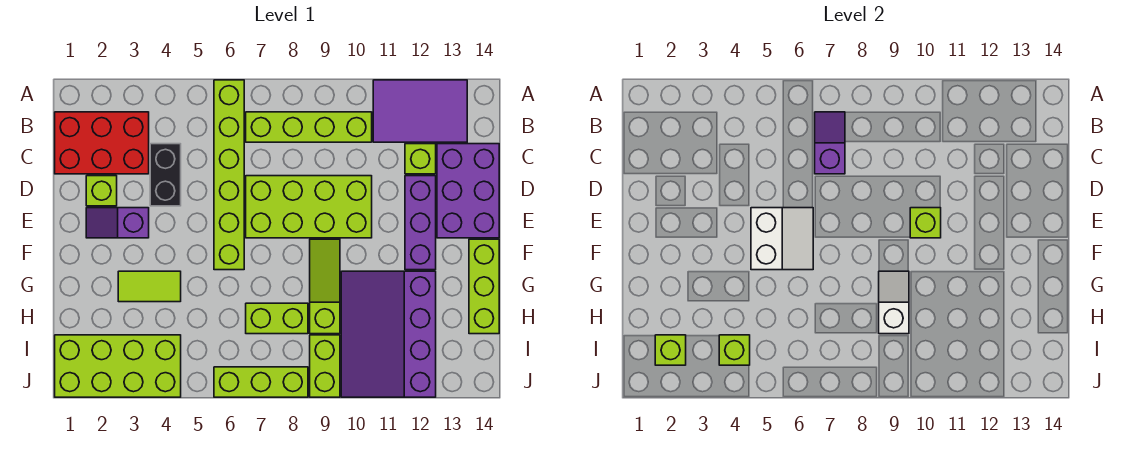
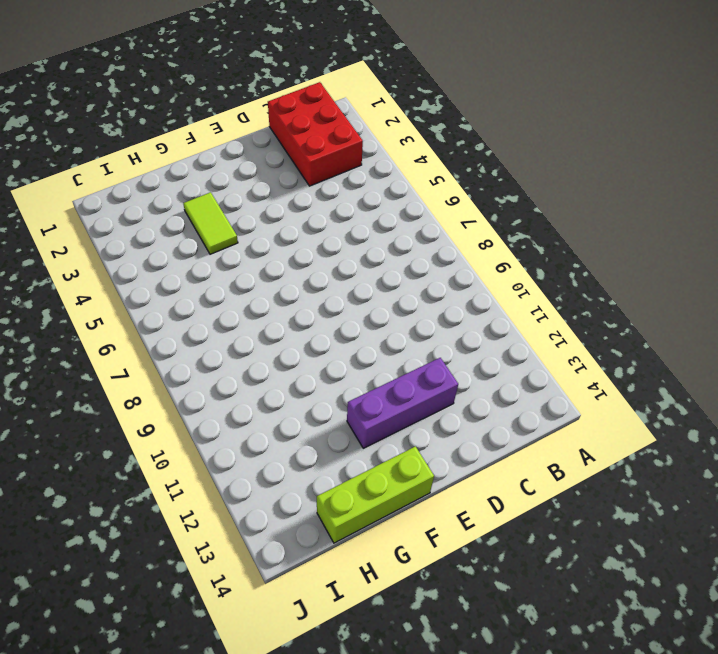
none -> lime brick A6:F6 level 1
none -> purple tile A11:B13 level 1
none -> lime brick B7:B10 level 1

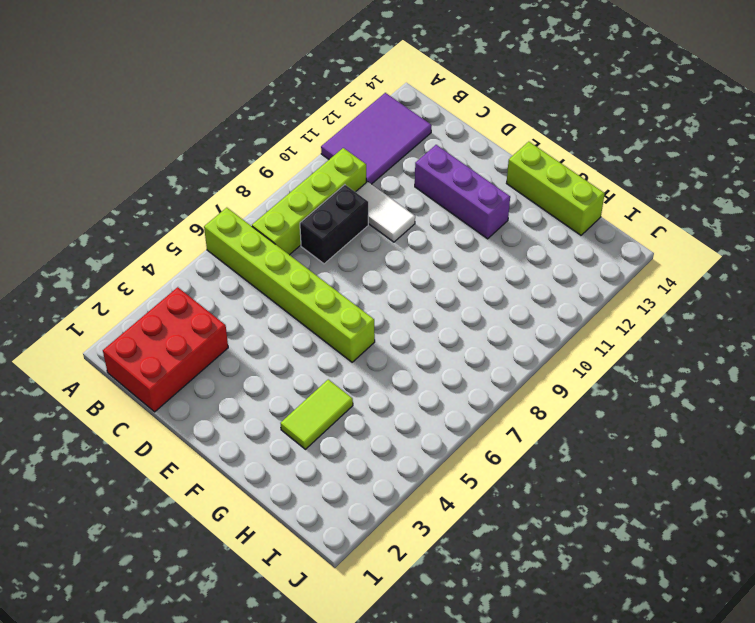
black brick C8:C9 level 1 -> black brick C4:D4 level 1
white tile C10:D10 level 1 -> lime brick D7:E10 level 1
none -> lime brick C12 level 1
none -> purple brick C13:E14 level 1
none -> lime brick D2 level 1

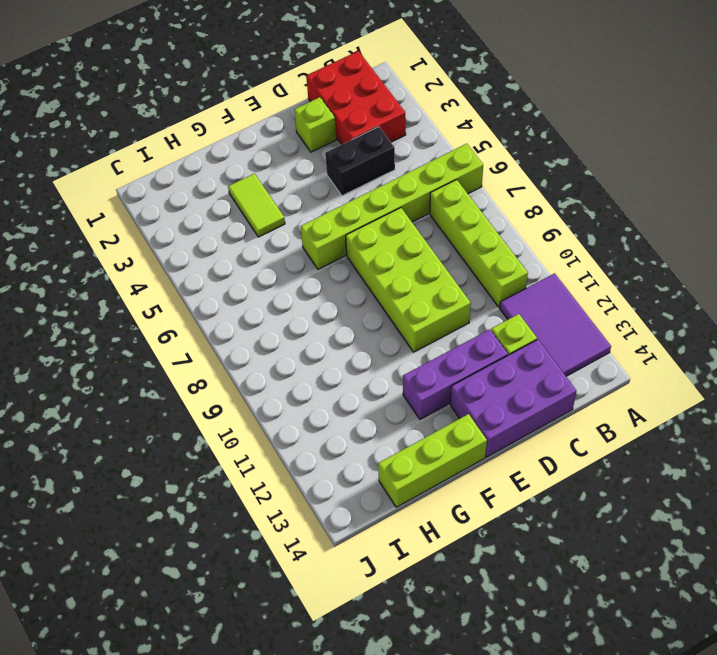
none -> purple slope E2:E3 level 1 top 3
none -> lime slope F9:H9 level 1 top H
none -> purple slope G10:J12 level 1 top 12

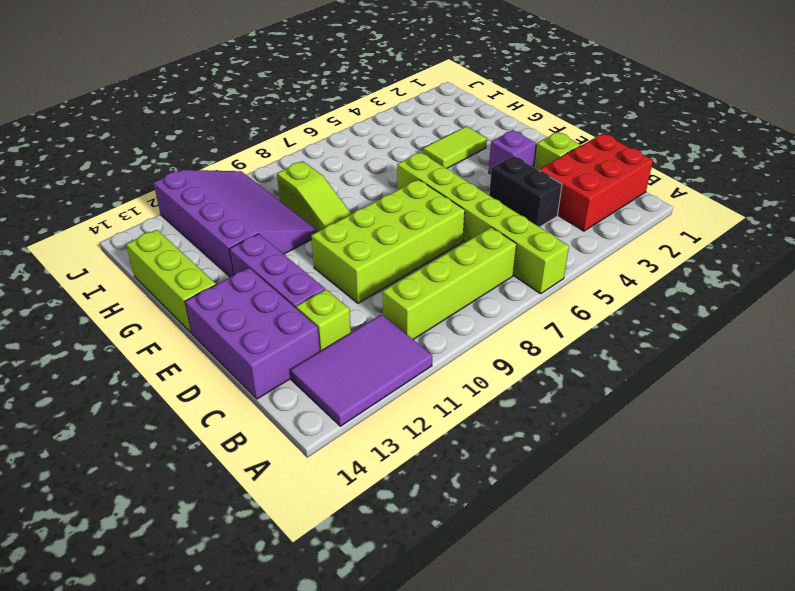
none -> lime brick H7:H8 level 1
none -> lime brick I1:J4 level 1
none -> lime brick I9:J9 level 1

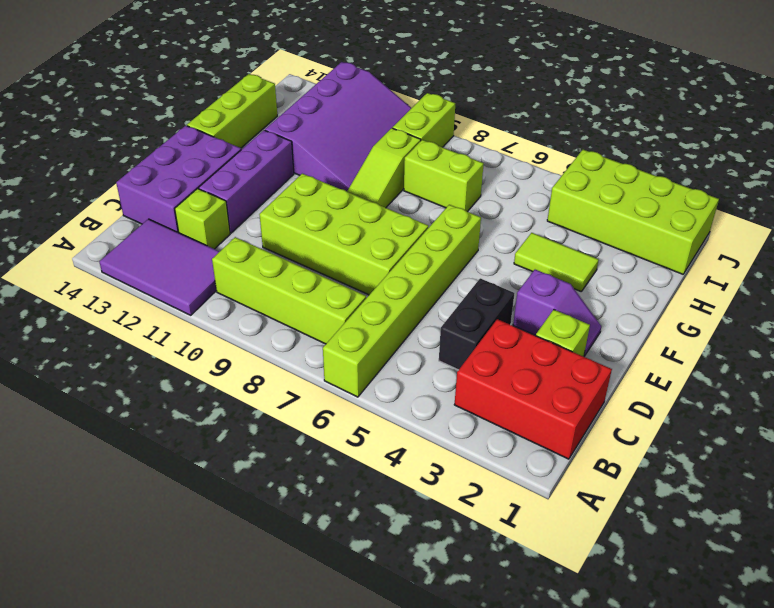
none -> lime brick J6:J8 level 1
none -> purple slope B7:C7 level 2 top C
none -> white slope E5:F6 level 2 top 5

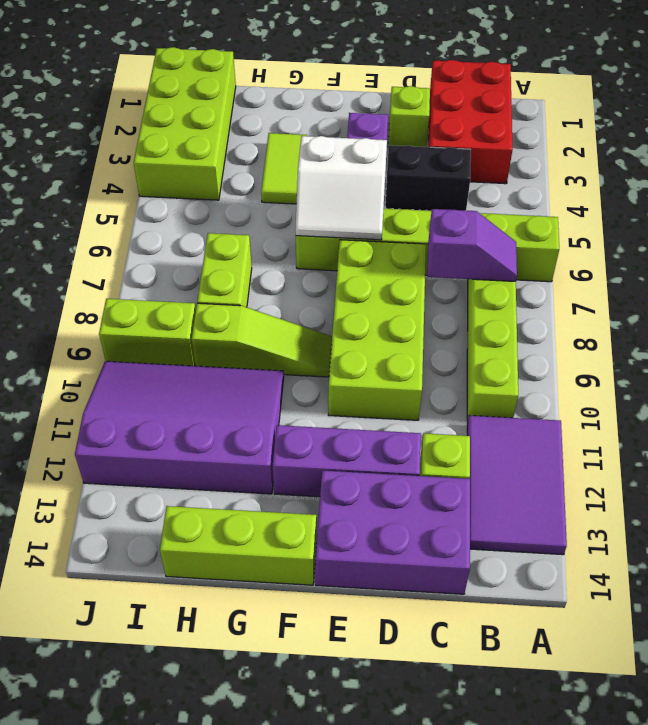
none -> lime brick J6:J8 level 1
none -> lime brick E10 level 2
none -> white slope G9:H9 level 2 top H

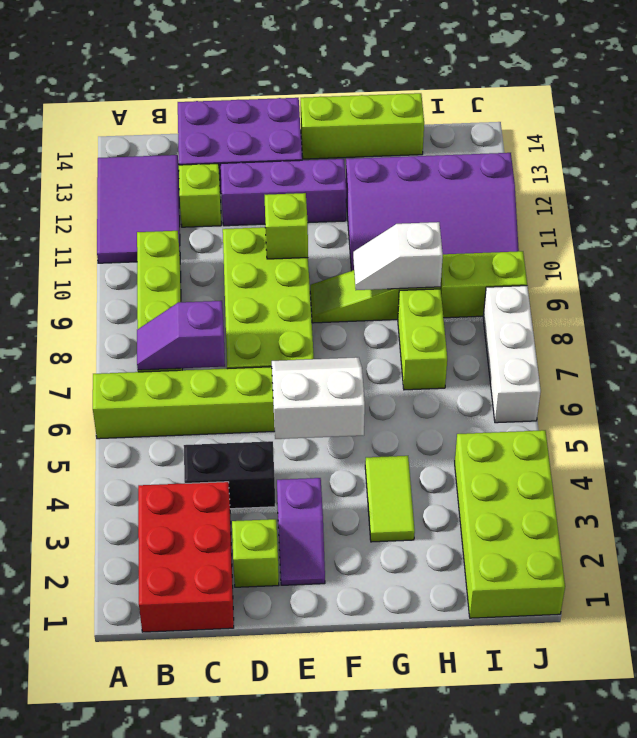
white brick J6:J8 level 1 -> lime brick J6:J8 level 1
none -> lime brick I2 level 2
none -> lime brick I4 level 2

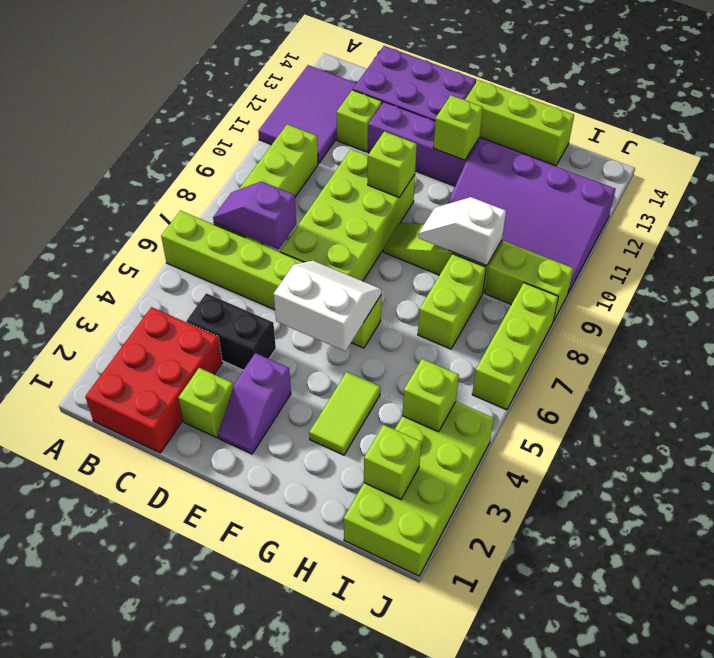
lime brick F12 level 2 -> none

